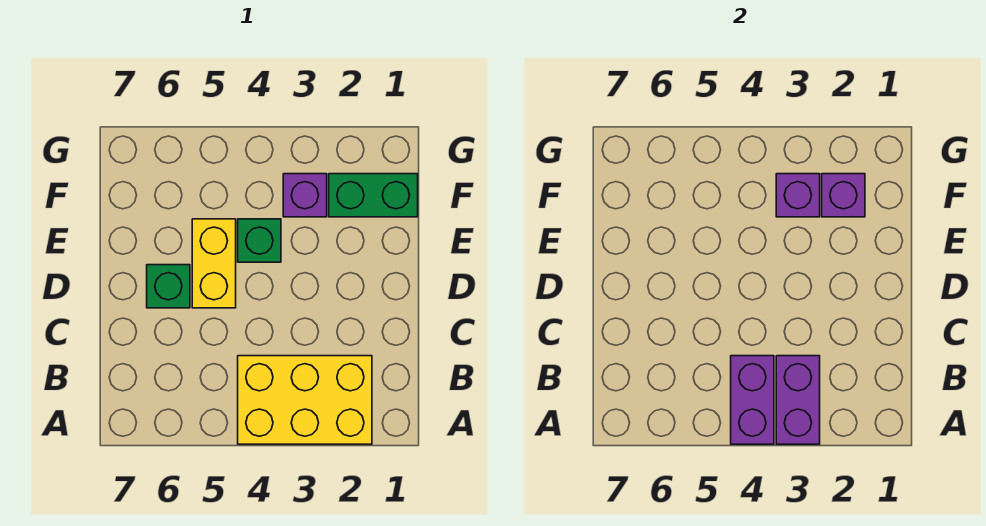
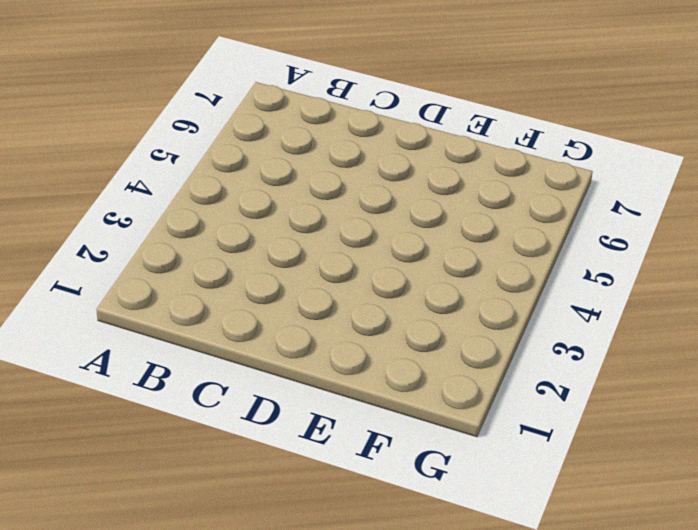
none -> yellow brick A2:B4 level 1
none -> yellow brick D5:E5 level 1

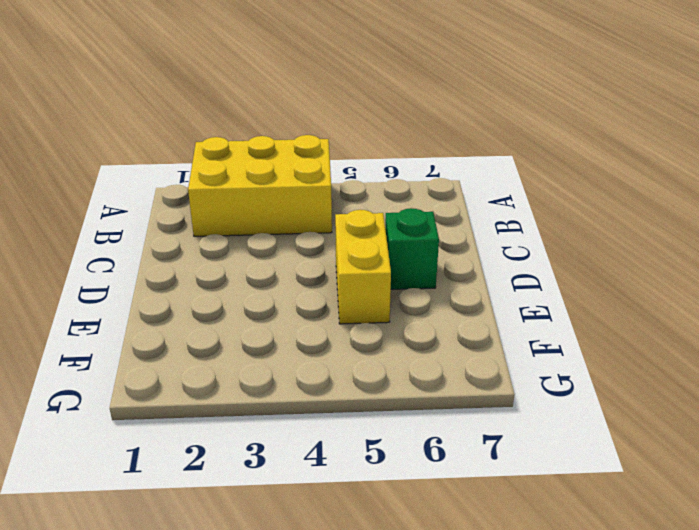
none -> green brick E4 level 1
none -> green brick F1:F2 level 1

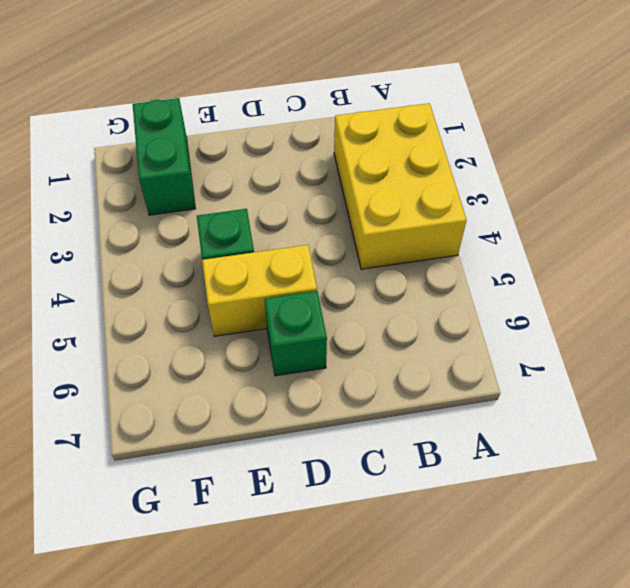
none -> purple brick F3 level 1
none -> purple brick A3:B3 level 2

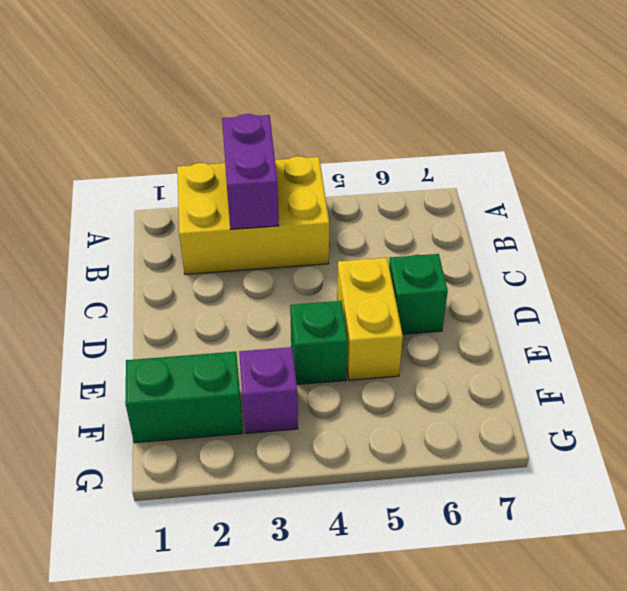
none -> purple brick A4:B4 level 2
none -> purple brick F2 level 2

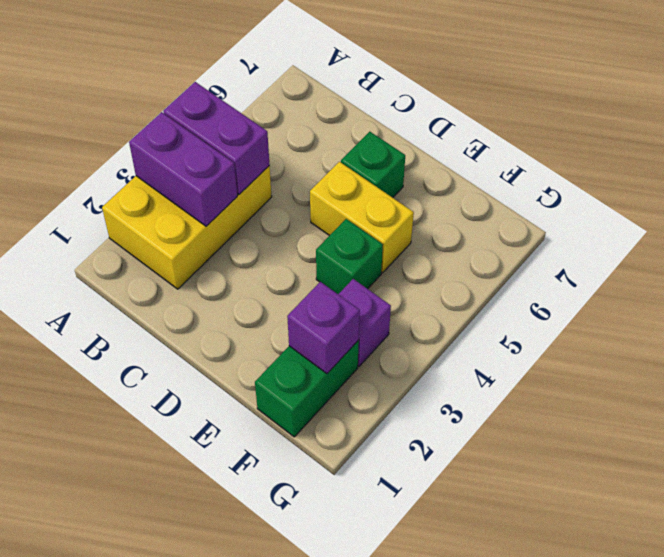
none -> purple brick F3 level 2

